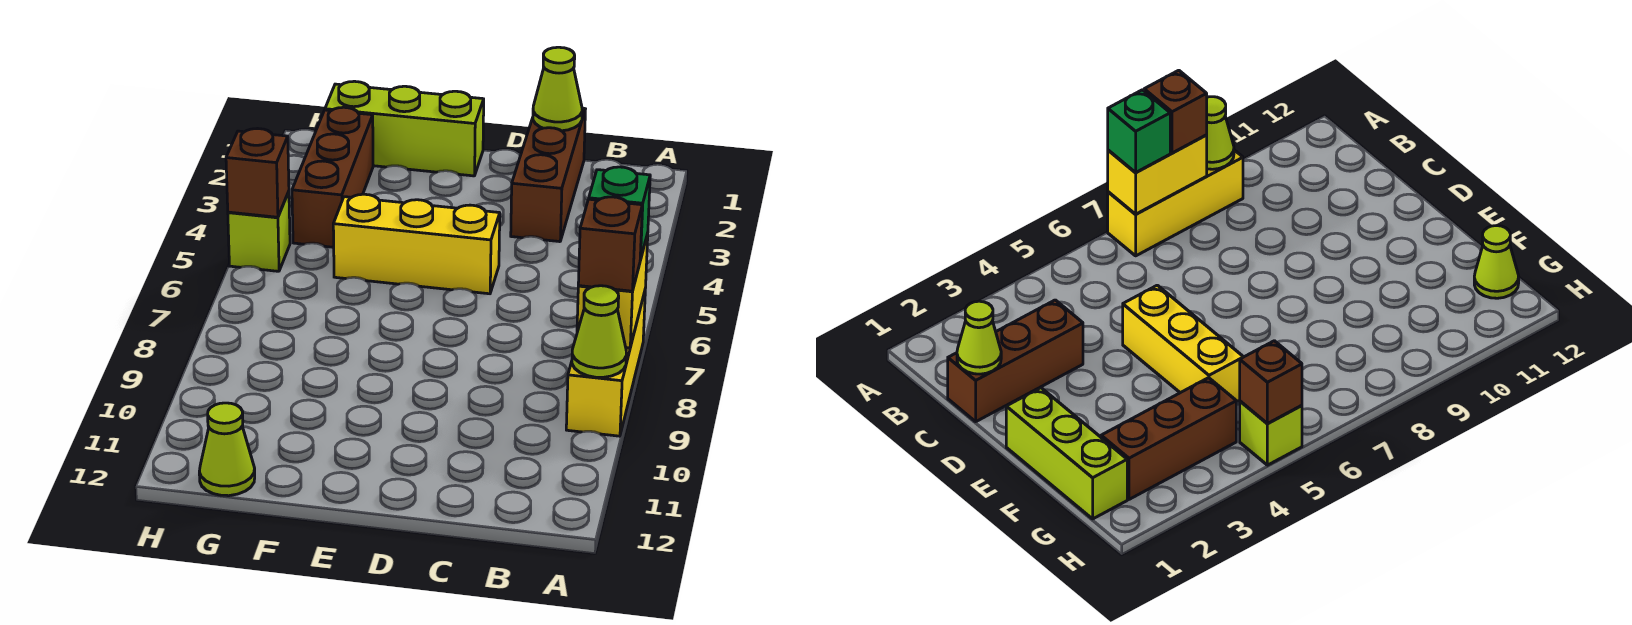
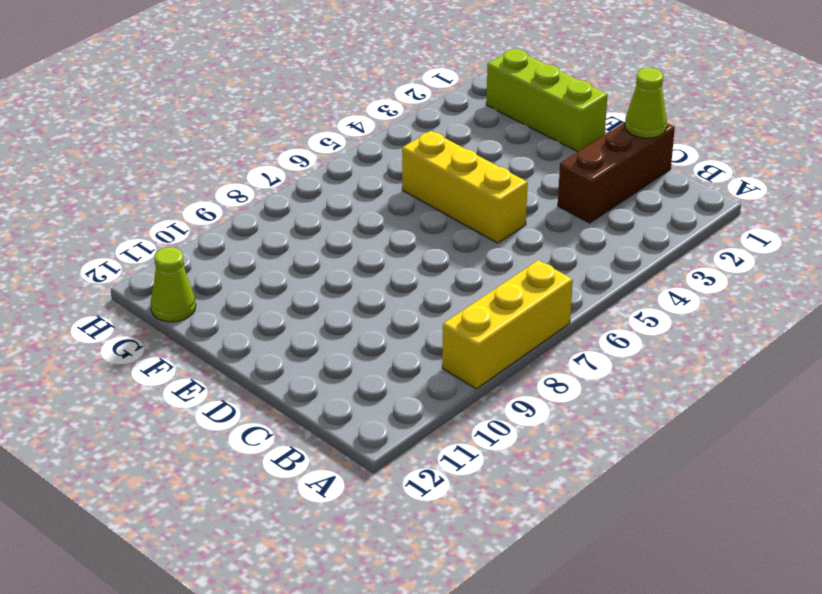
none -> brown brick G2:G4 level 1
none -> lime brick H5 level 1
none -> yellow brick A7:A8 level 2

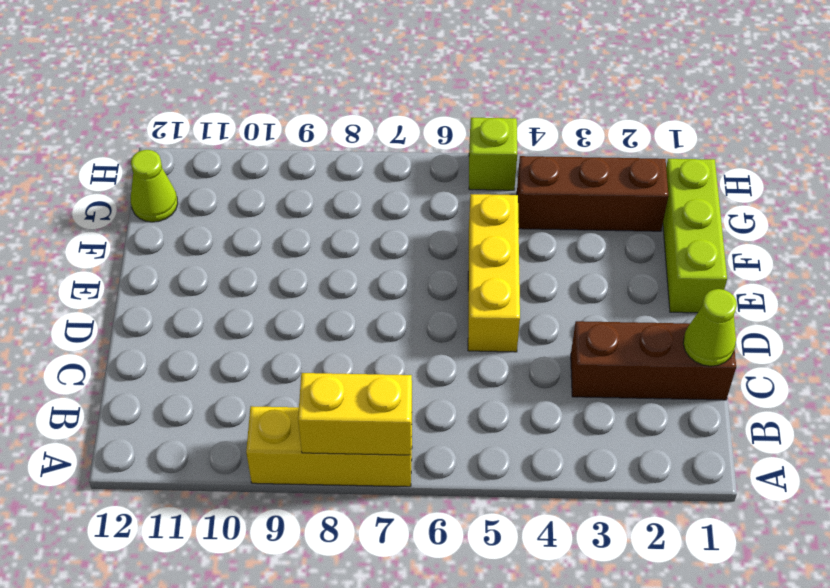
none -> lime cone A9 level 2
none -> brown brick H5 level 2
none -> green brick A7 level 3

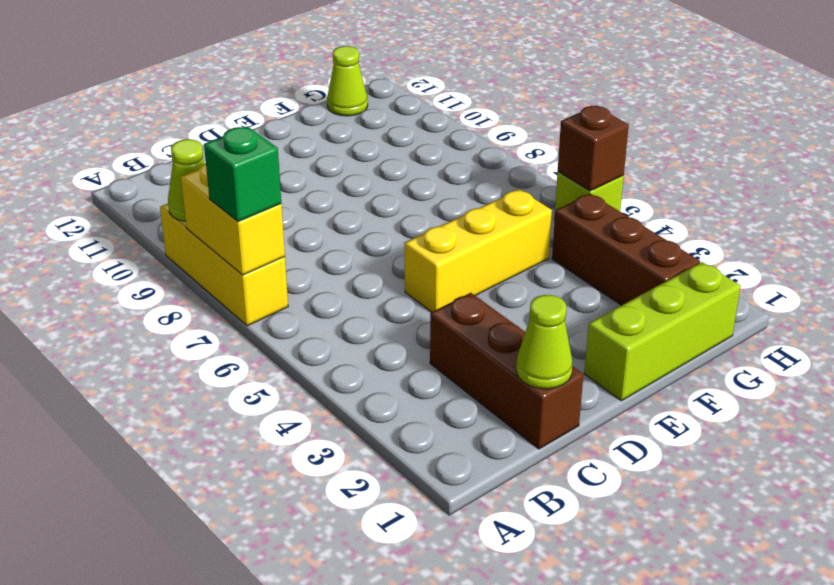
none -> brown brick A8 level 3

